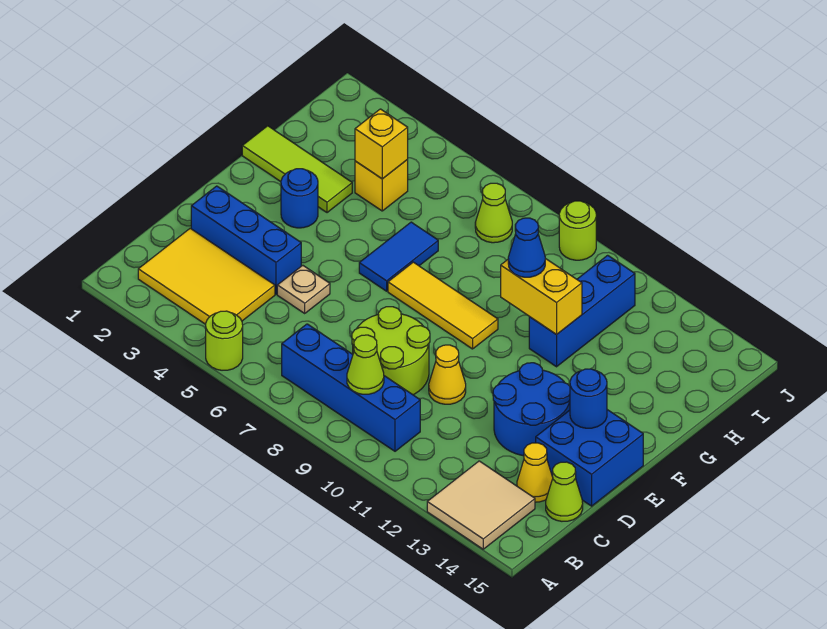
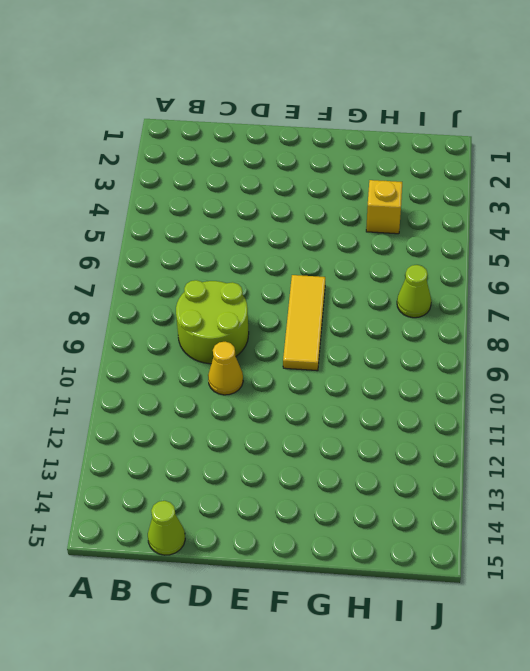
none -> lime round brick A5 level 1
none -> tan tile A13:B14 level 1
none -> yellow tile B2:C4 level 1

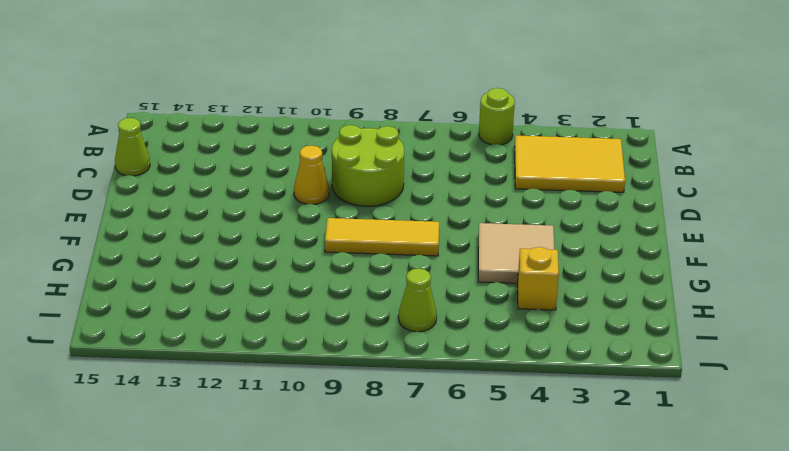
tan tile F4:G5 level 1 -> tan tile A13:B14 level 1
none -> blue brick B7:B10 level 1
none -> yellow cone C14 level 1
none -> blue brick D2:D4 level 1

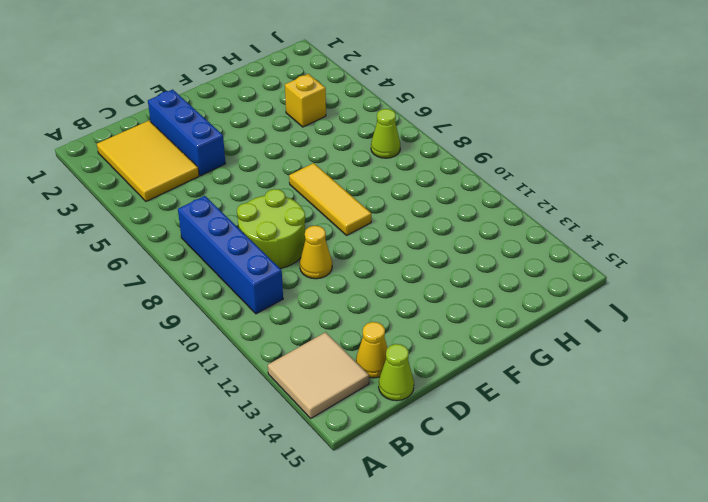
none -> lime round brick A5 level 1
none -> tan plate D5 level 1
none -> blue round brick D12:E13 level 1

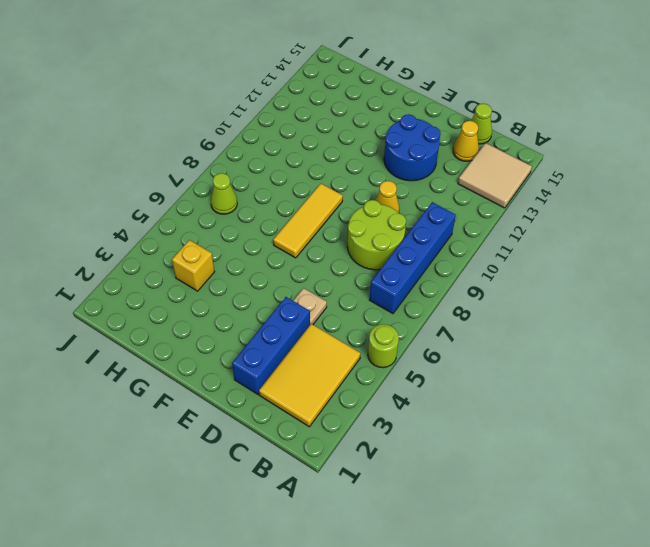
none -> blue brick D14:E15 level 1
none -> blue round brick F3 level 1
none -> blue tile F6:G6 level 1

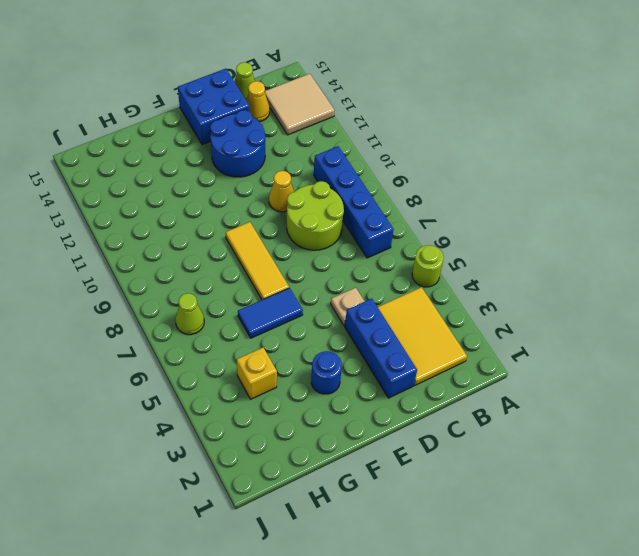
none -> lime tile G1:G3 level 1
none -> blue brick G11:I11 level 1
none -> lime round brick J9 level 1

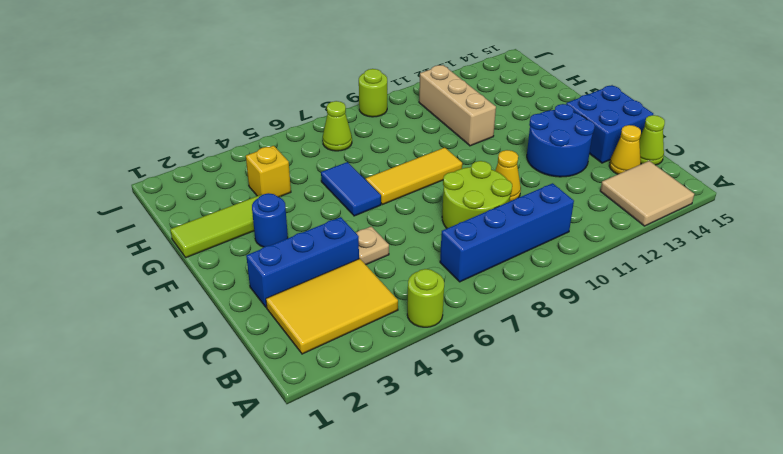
tan brick G11:I11 level 1 -> blue brick G11:I11 level 1
none -> lime cone B9 level 2
none -> blue round brick E14 level 2
none -> yellow brick G10:G11 level 2

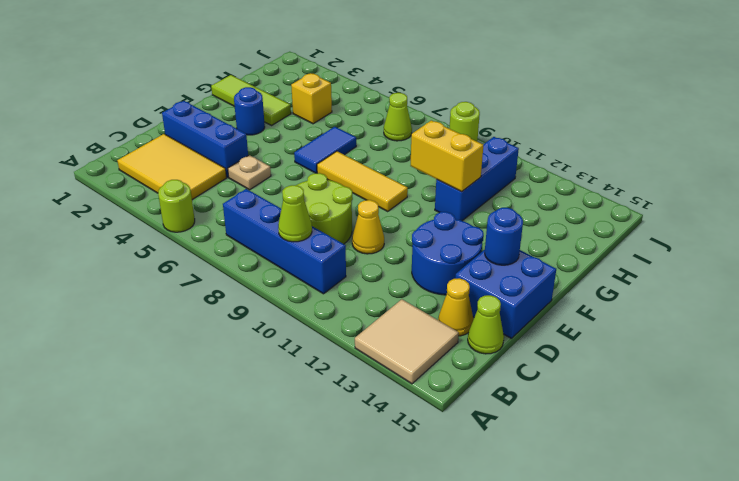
none -> yellow brick H4 level 2
none -> blue cone G10 level 3

